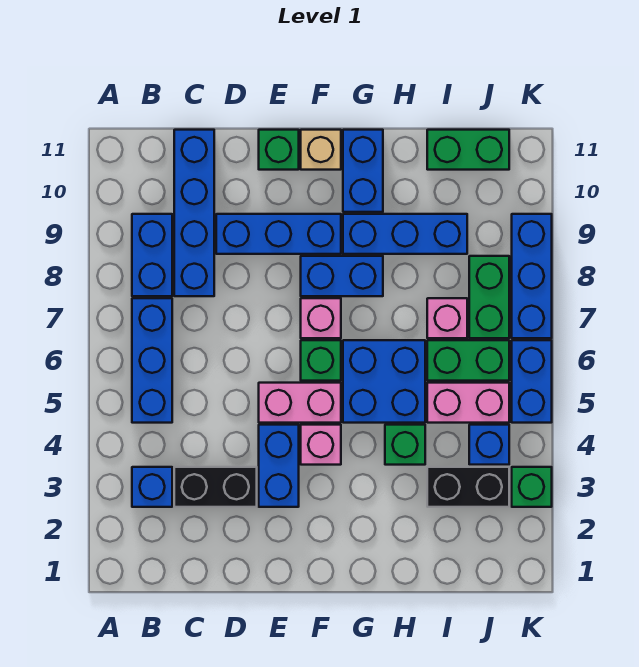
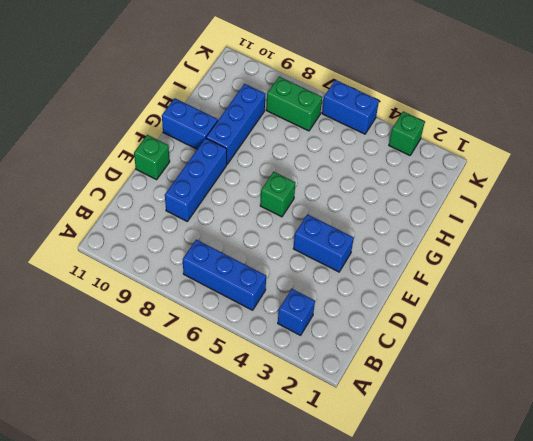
none -> blue brick B8:B9 level 1
none -> black brick C3:D3 level 1
none -> blue brick C8:C11 level 1

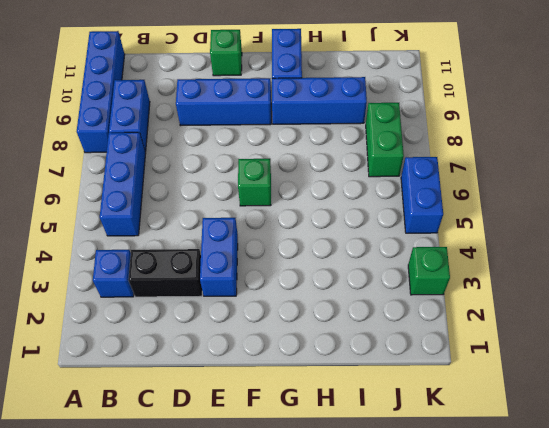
blue brick A8:A11 level 1 -> blue brick C8:C11 level 1
none -> pink brick E5:F5 level 1
none -> pink brick F4 level 1
none -> pink brick F7 level 1

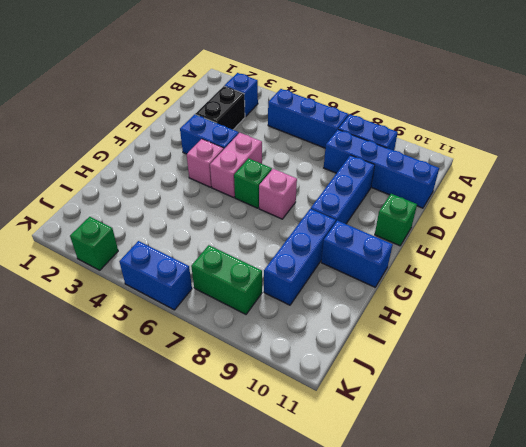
none -> blue brick F8:G8 level 1
none -> tan brick F11 level 1
none -> blue brick G5:H6 level 1

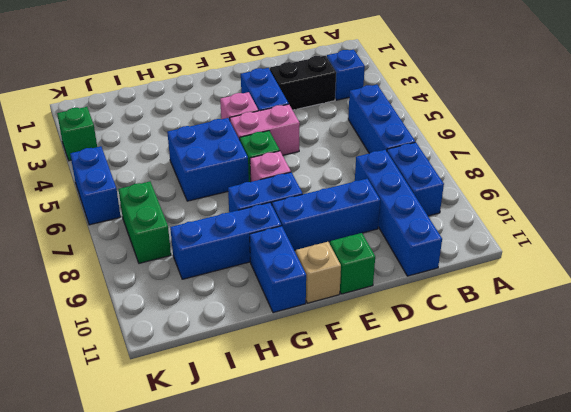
none -> green brick H4 level 1
none -> black brick I3:J3 level 1
none -> pink brick I5:J5 level 1

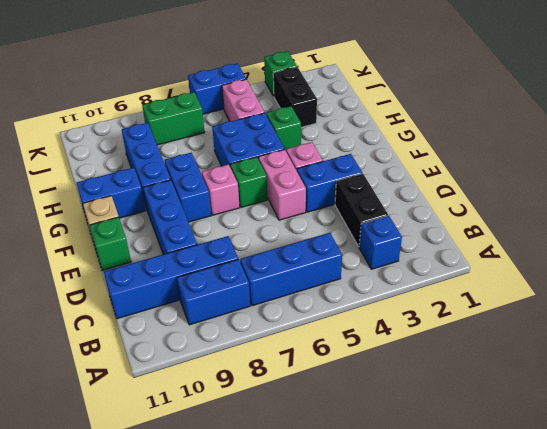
none -> green brick I6:J6 level 1
none -> pink brick I7 level 1
none -> green brick I11:J11 level 1

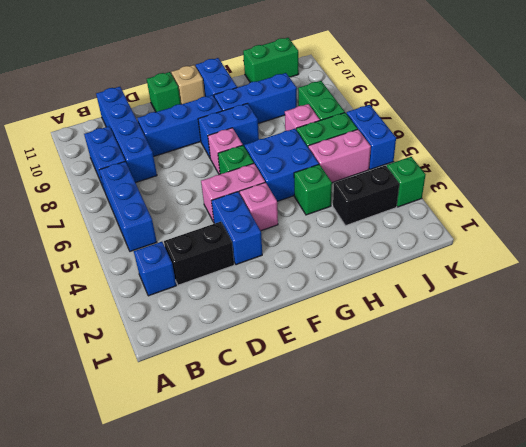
none -> blue brick J4 level 1
none -> blue brick K7:K9 level 1

